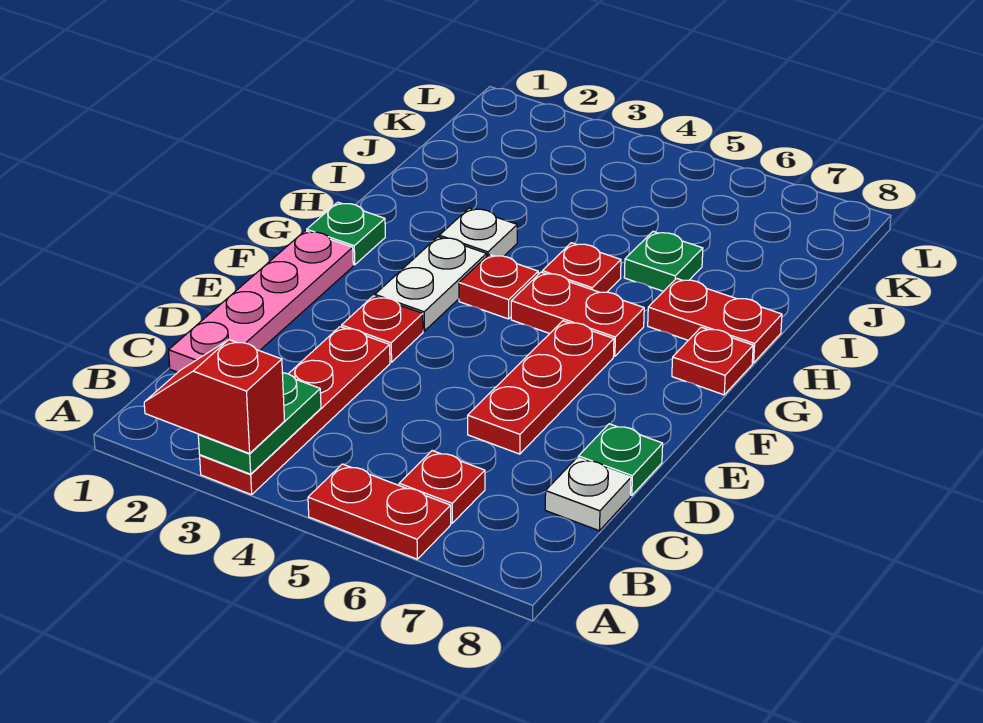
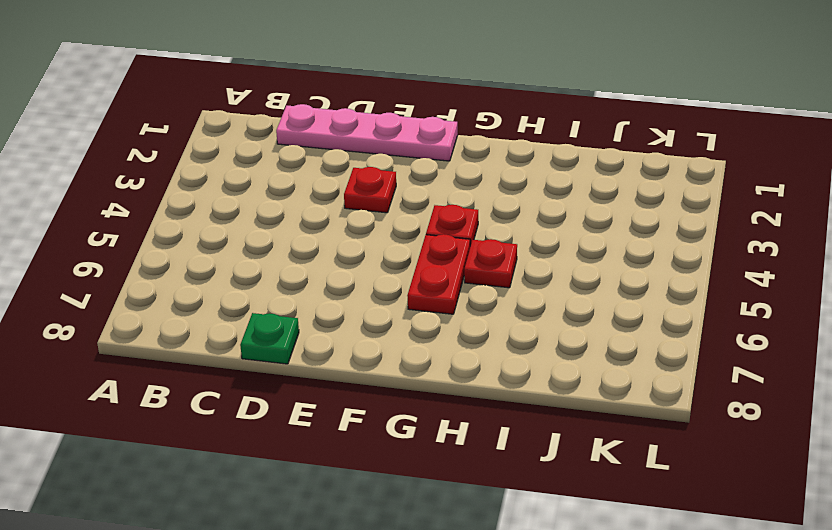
none -> red plate A3:D3 level 1
none -> red plate A5:A6 level 1
none -> red plate B6 level 1

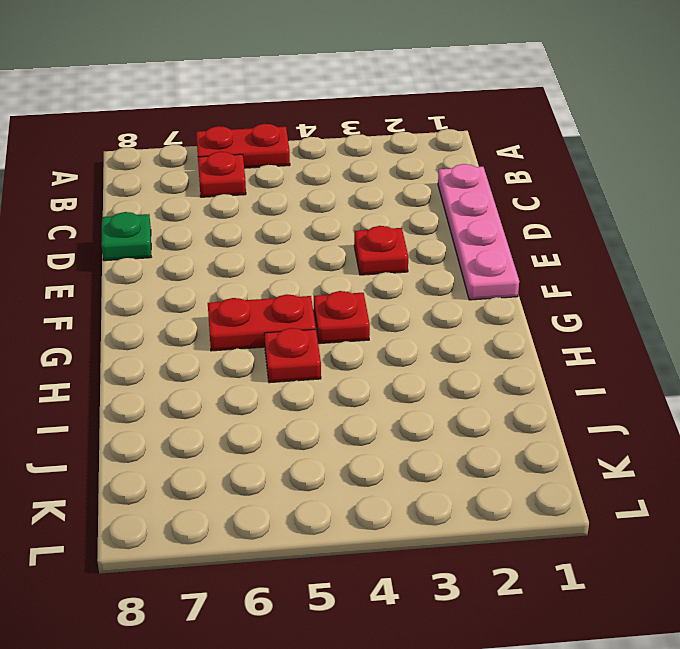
none -> red plate A3:D3 level 1
none -> white plate C8 level 1
none -> red plate D6:F6 level 1

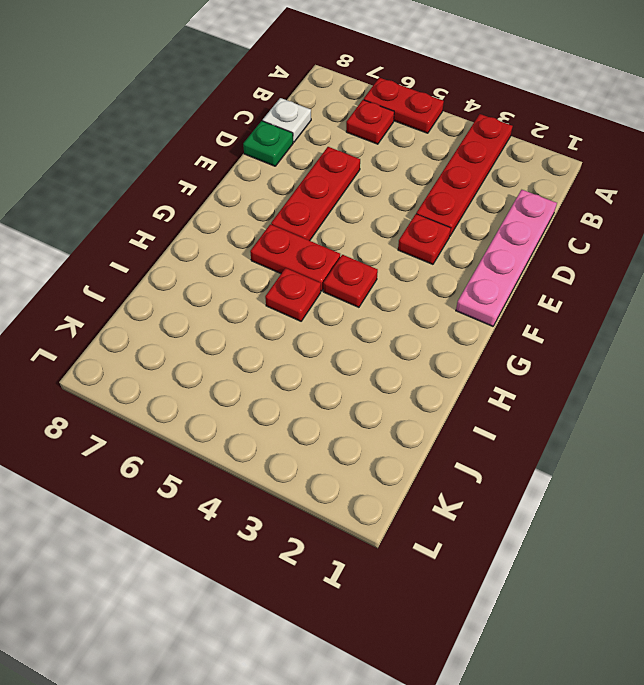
none -> white plate F3:G3 level 1
none -> green plate G1 level 1
none -> red plate G8 level 1

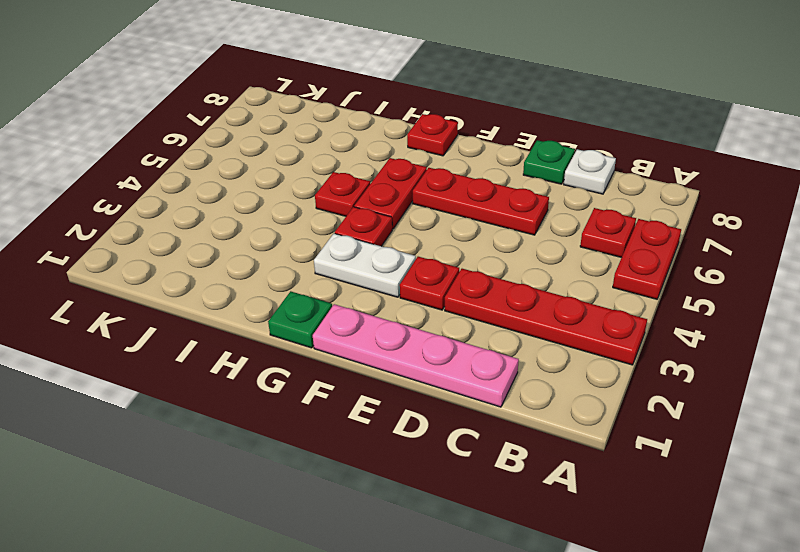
none -> white plate H3 level 1
none -> red plate H7:H8 level 1
none -> green plate I6 level 1

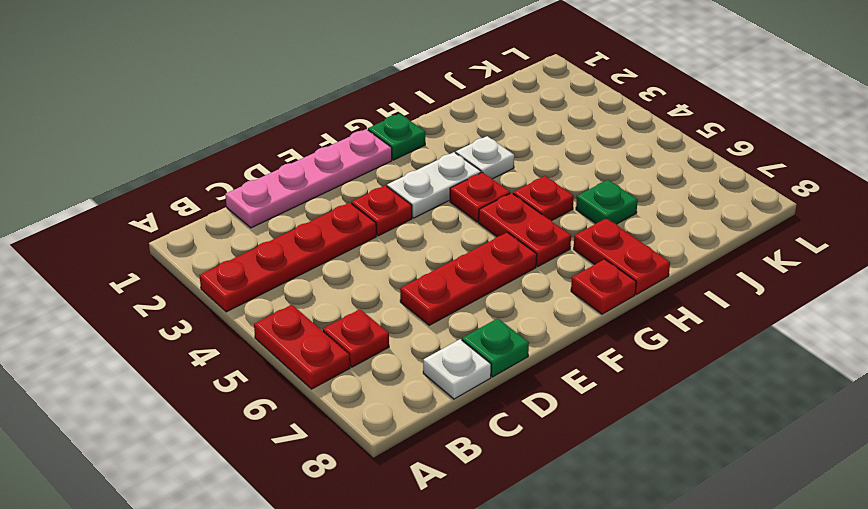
none -> green plate A3:B3 level 2
none -> red slope A2:A3 level 3 top 3

